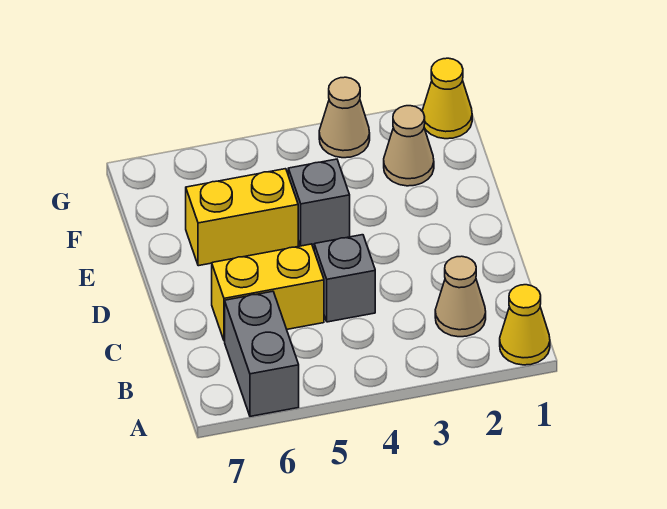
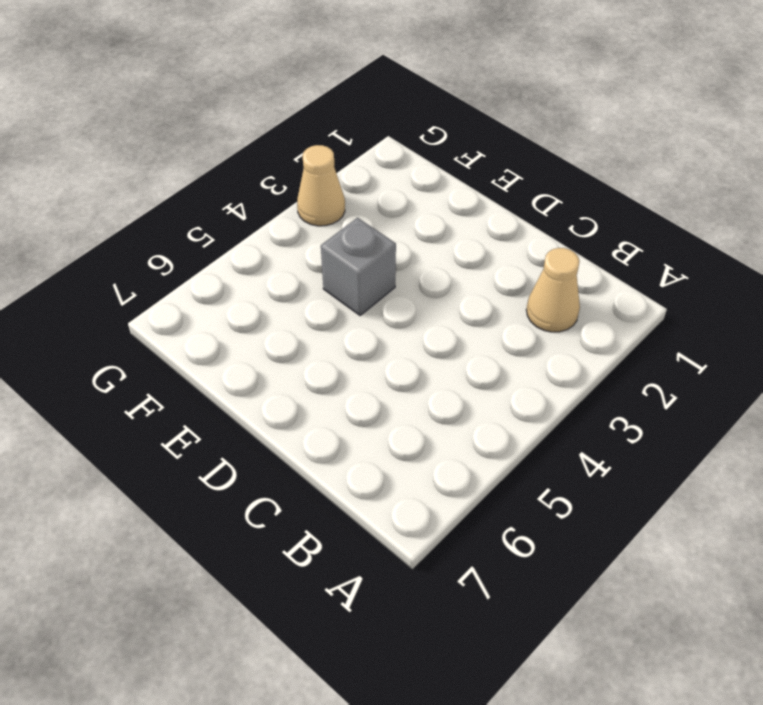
none -> yellow cone A1 level 1
none -> grey brick A6:B6 level 1

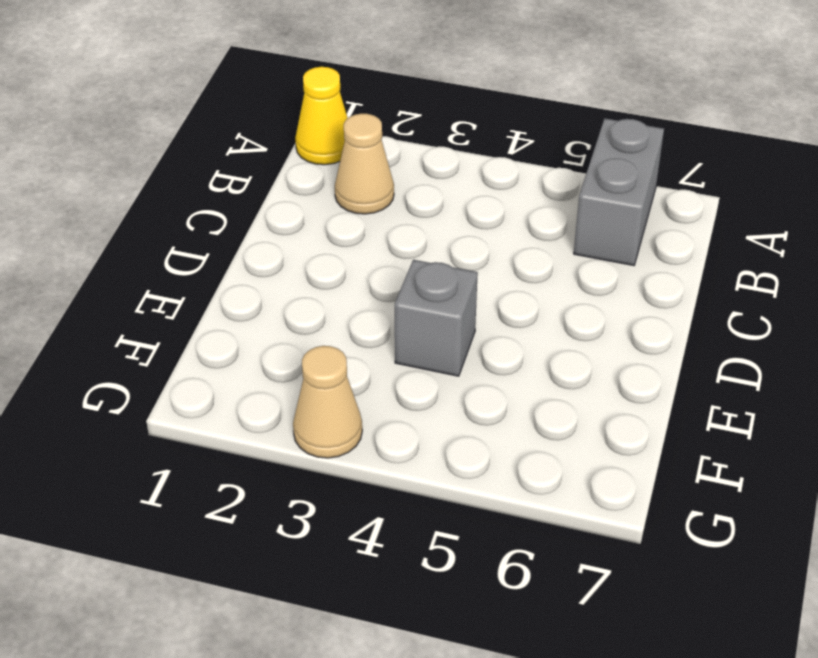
none -> grey brick C4 level 1
none -> yellow brick C5:C6 level 1

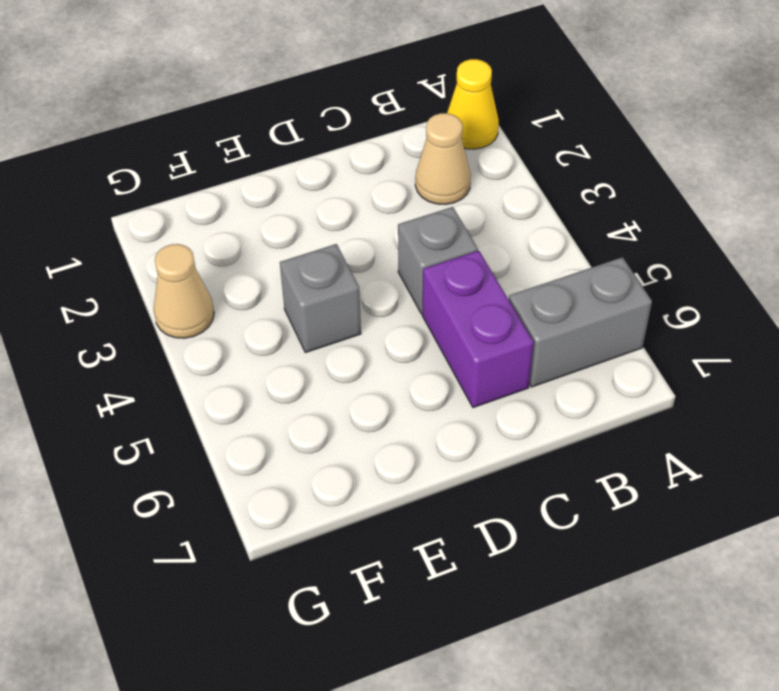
purple brick C5:C6 level 1 -> yellow brick C5:C6 level 1
none -> yellow brick E5:E6 level 1
none -> tan cone F2 level 1

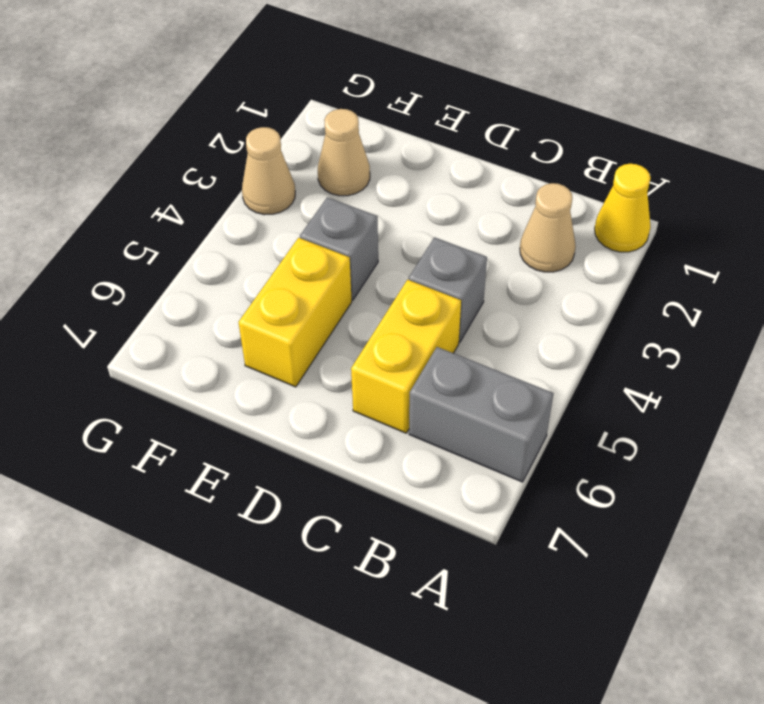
none -> yellow cone G1 level 1

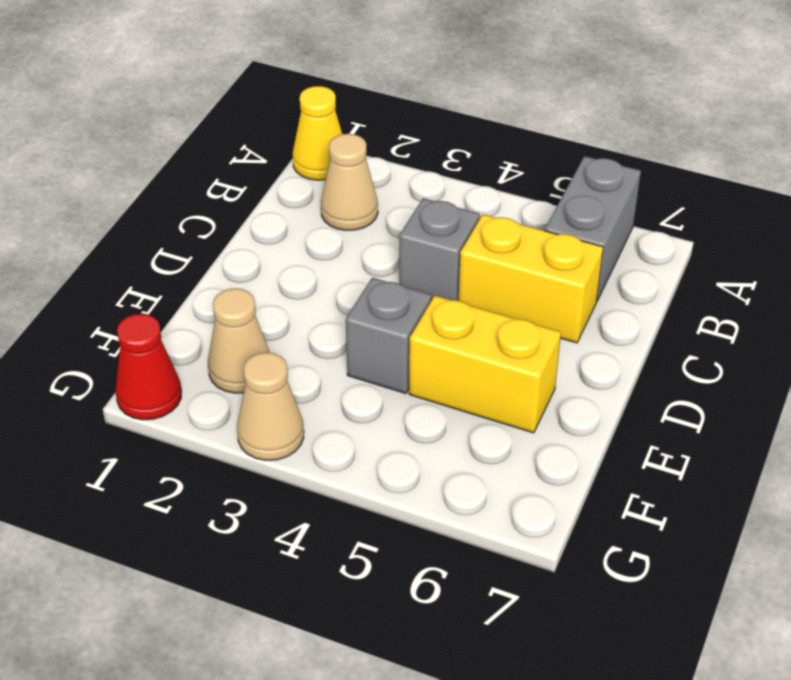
red cone G1 level 1 -> yellow cone G1 level 1

